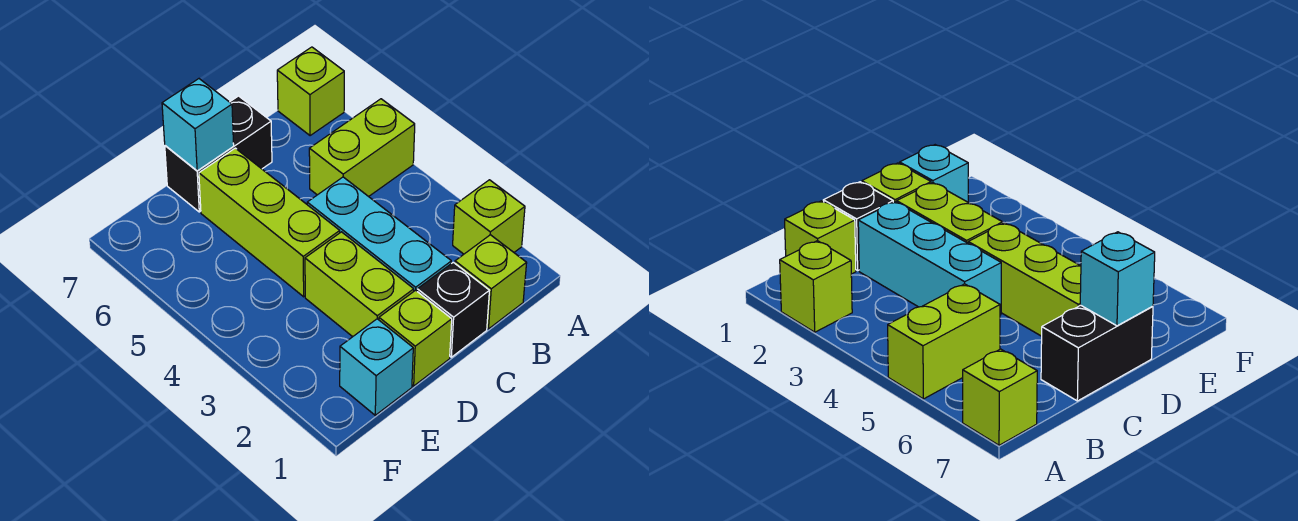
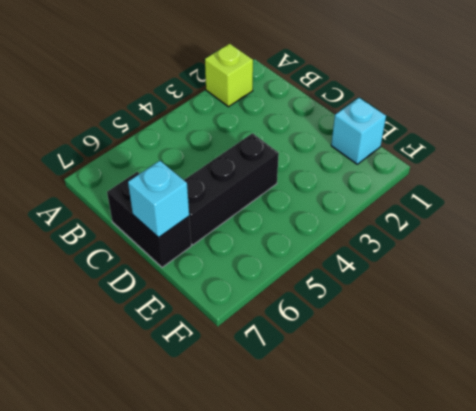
black brick D4:D6 level 1 -> lime brick D4:D6 level 1
none -> lime brick A5:B5 level 1
none -> lime brick A7 level 1
none -> lime brick B1 level 1

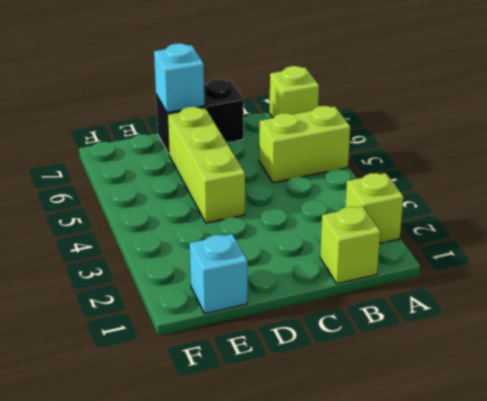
none -> black brick C1 level 1
none -> cyan brick C2:C4 level 1
none -> lime brick D1 level 1

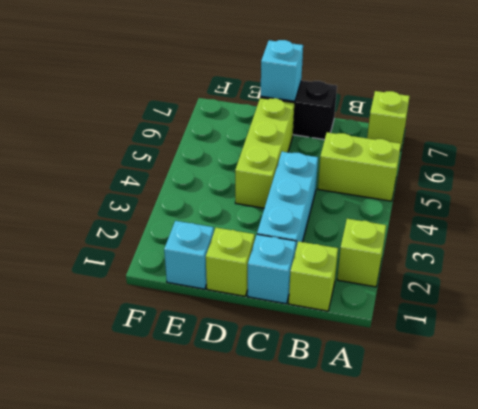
cyan brick C1 level 1 -> black brick C1 level 1
none -> lime brick D2:D3 level 1

